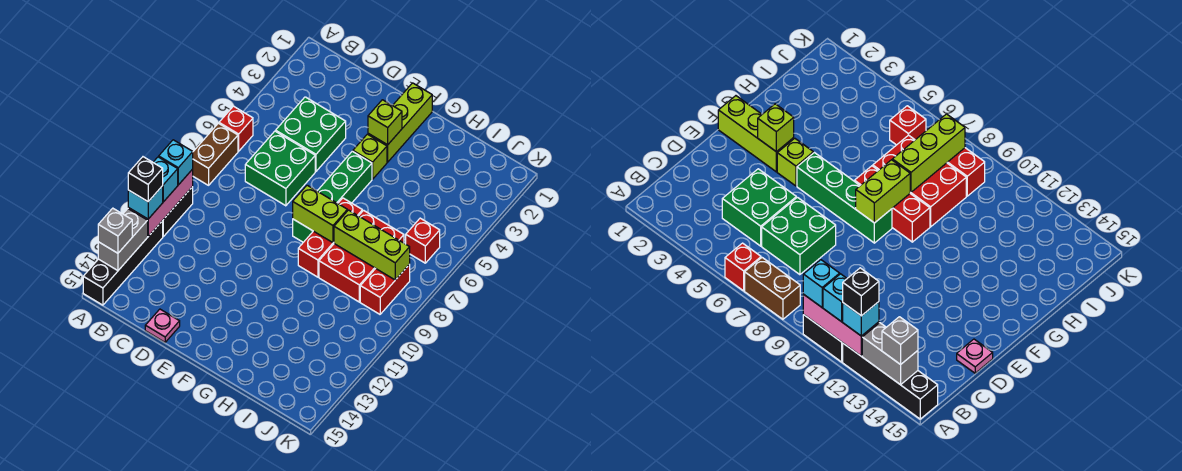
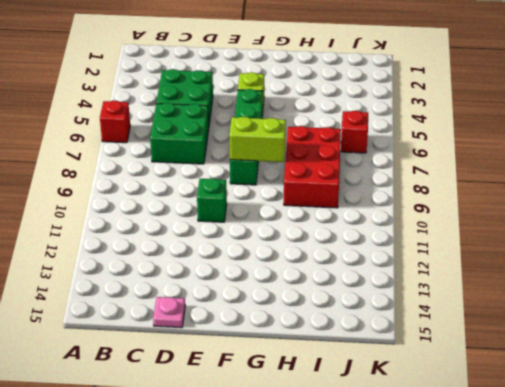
green brick E10 level 1 -> none
none -> brown brick A7:A8 level 1
none -> black brick A10:A11 level 1
none -> black brick A12:A15 level 1

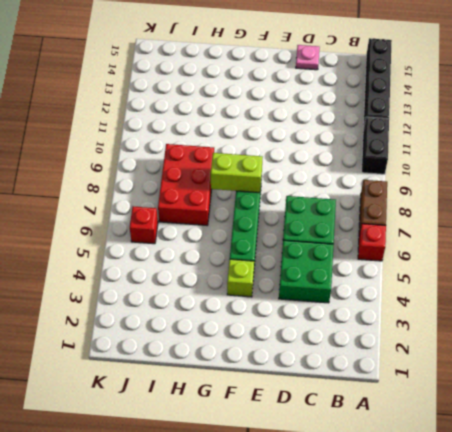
none -> lime brick F1:F3 level 1
none -> red brick G7:G9 level 1
none -> red brick J8:J9 level 1

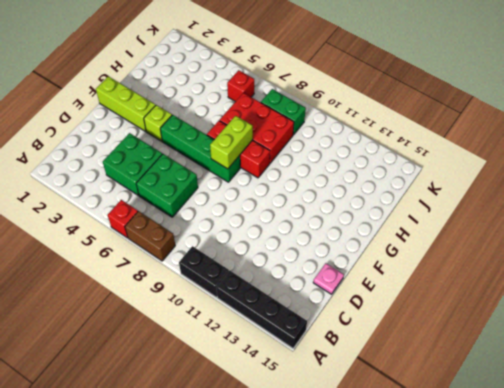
green brick J8:J9 level 1 -> red brick J8:J9 level 1
none -> pink brick A10:A12 level 2
none -> grey brick A13:A14 level 2
none -> lime brick F3 level 2

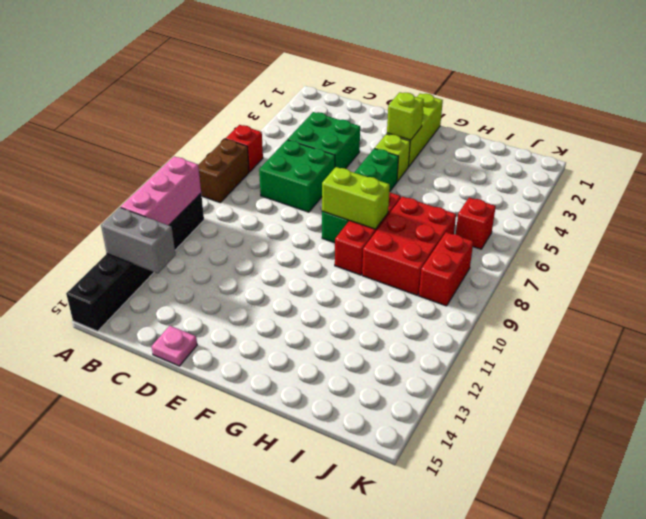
grey brick A13:B13 level 2 -> grey brick A13:A14 level 2
none -> lime brick H8:J8 level 2
none -> cyan brick A10 level 3
none -> cyan brick A11 level 3

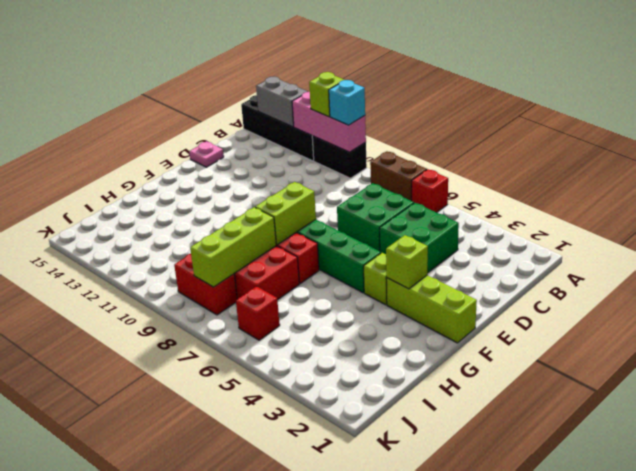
lime brick A11 level 3 -> cyan brick A11 level 3
none -> cyan brick A12 level 3
none -> grey brick A14 level 3
none -> black brick A12 level 4

